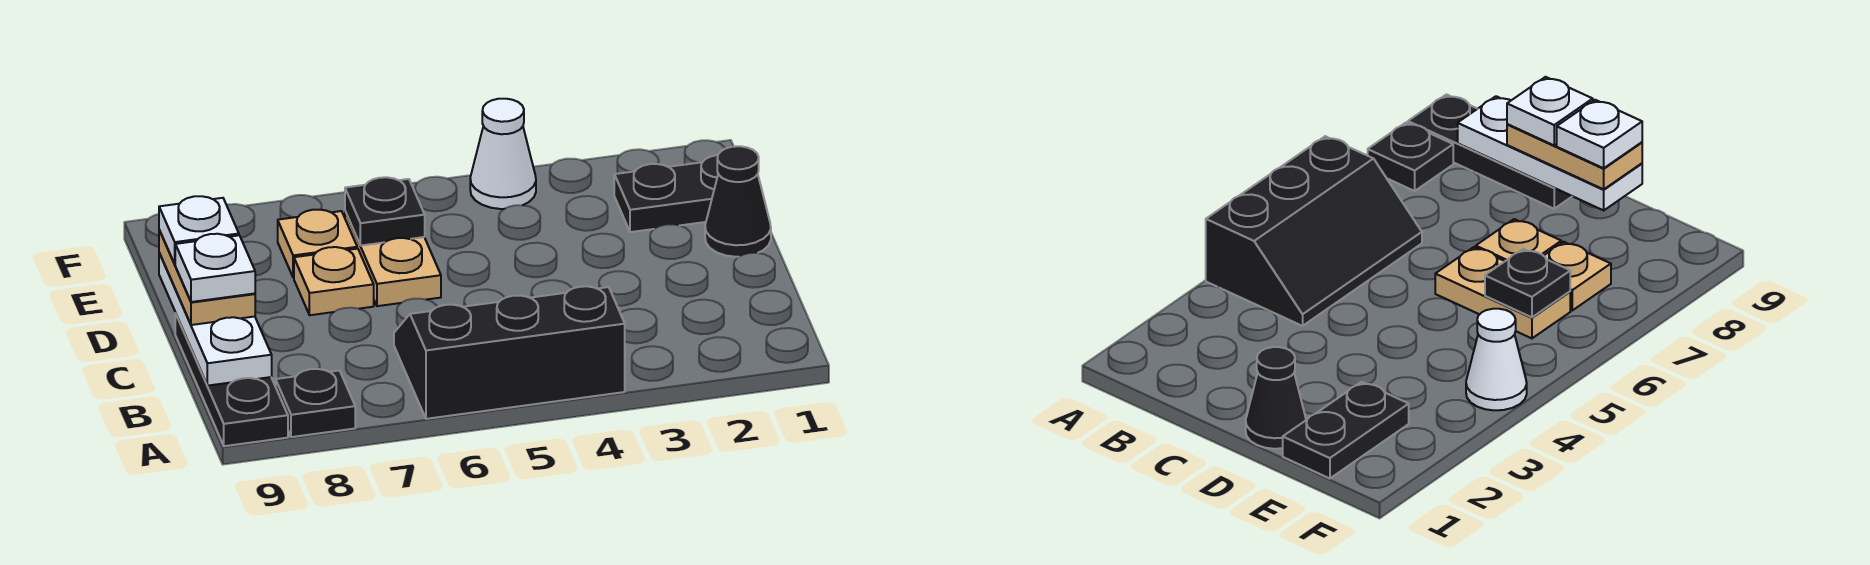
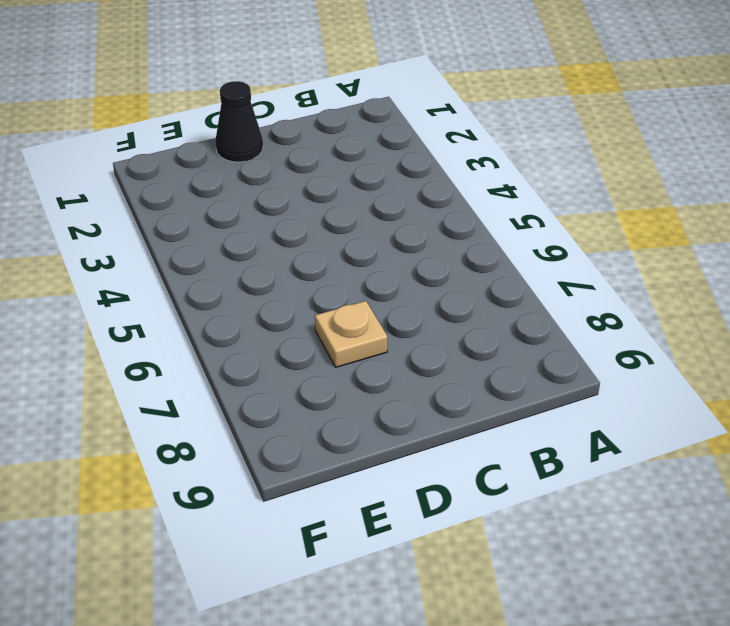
none -> black slope A4:B6 level 1 top A
none -> black plate A8 level 1
none -> black plate A9:C9 level 1

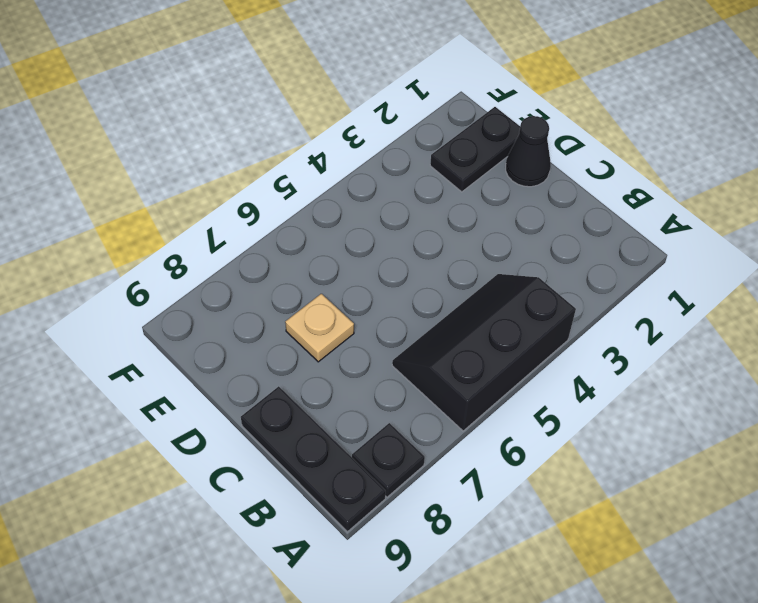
none -> tan plate D6:E6 level 1
none -> tan plate E7 level 1
none -> white cone F4 level 1

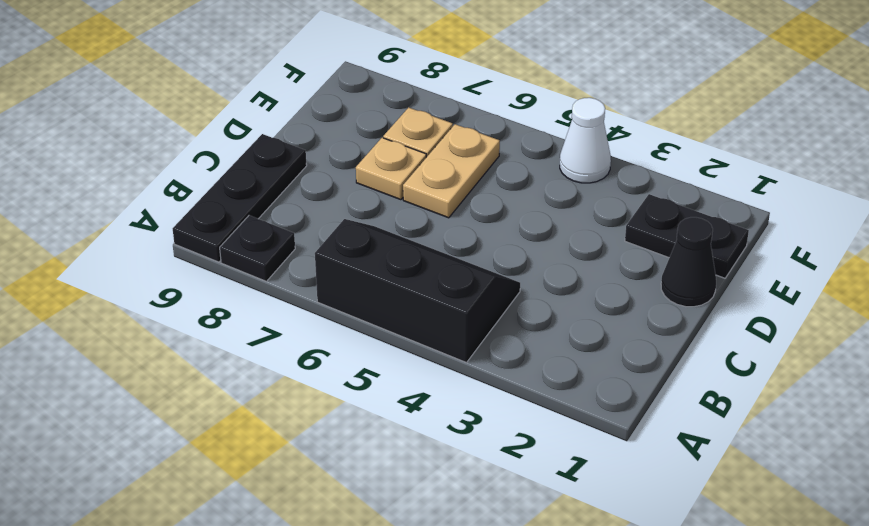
none -> white plate B9:D9 level 2
none -> black plate E6 level 2
none -> tan plate C9:D9 level 3

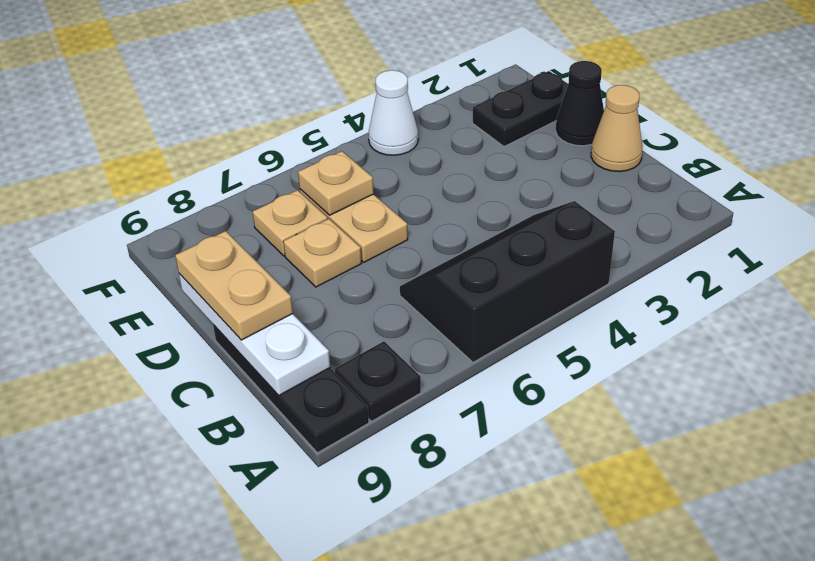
tan cone C1 level 1 -> none
tan plate E6 level 2 -> black plate E6 level 2
none -> white plate C9 level 4
none -> white plate D9 level 4

